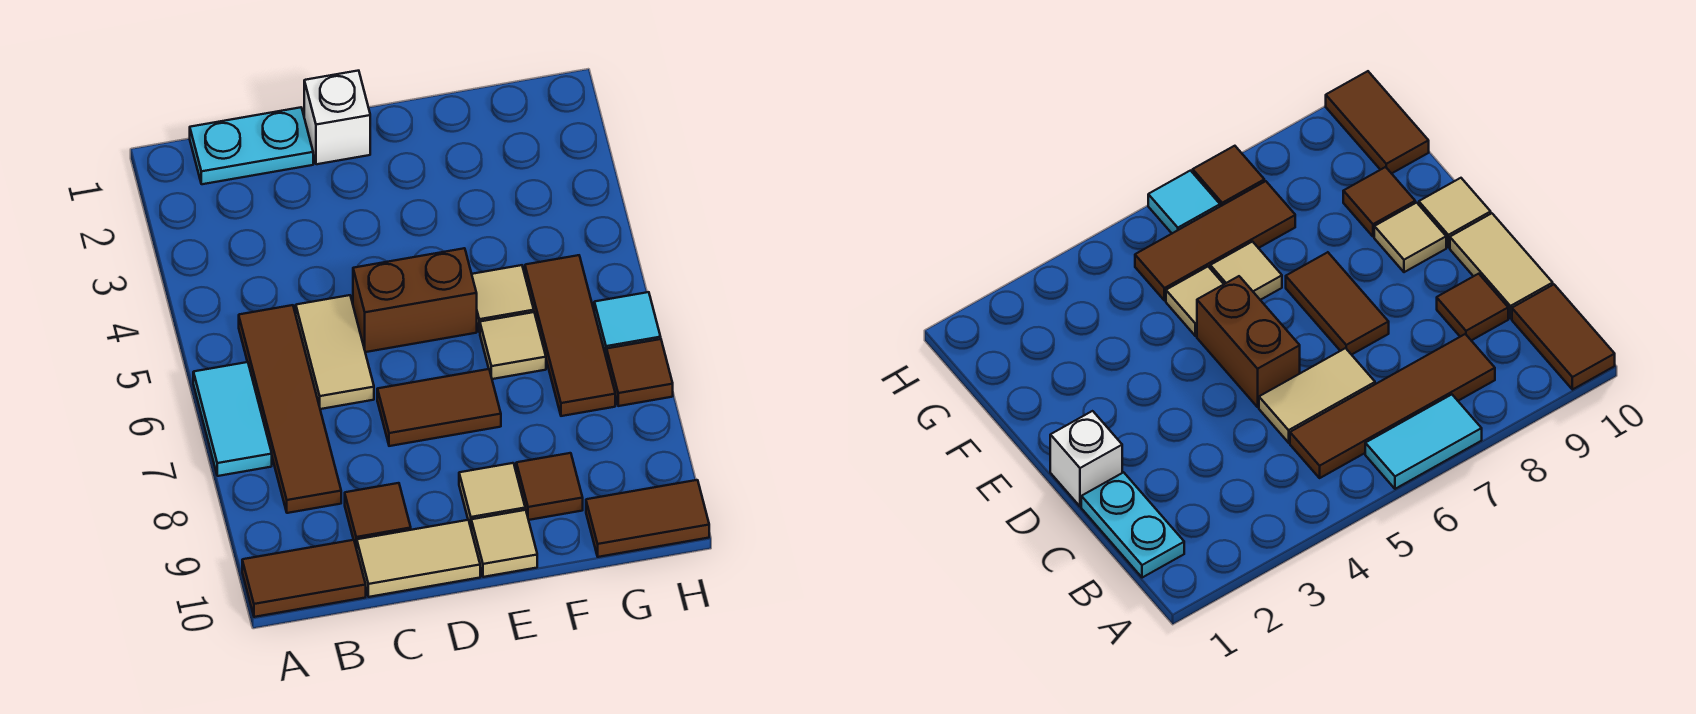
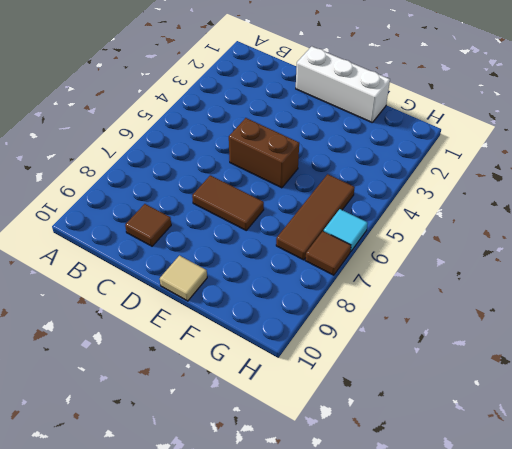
white brick D1:F1 level 1 -> white brick D1 level 1
none -> cyan tile A6:A7 level 1
none -> brown tile A10:B10 level 1
none -> cyan plate B1:C1 level 1

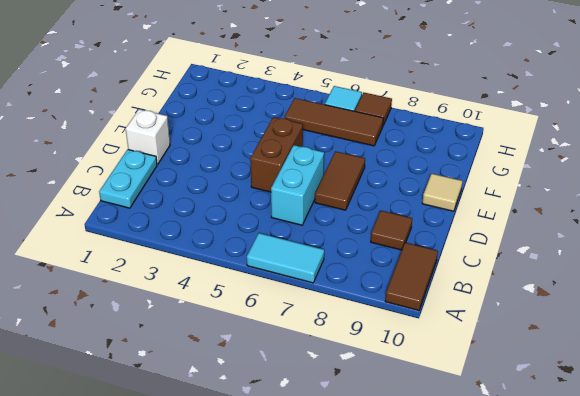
cyan brick C6:D6 level 1 -> tan tile C5:C6 level 1
none -> brown tile B5:B8 level 1
none -> tan tile C10:D10 level 1
none -> tan tile E9 level 1

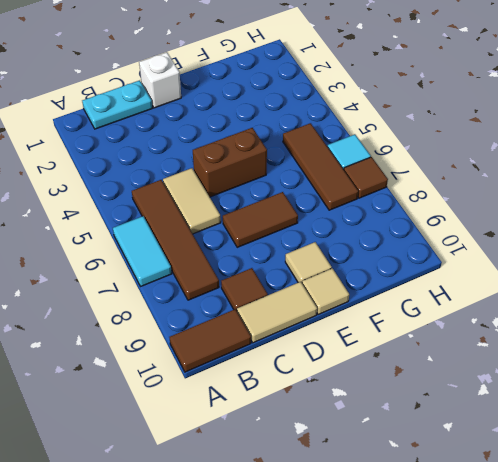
none -> tan tile F5 level 1
none -> tan tile F6 level 1
none -> brown tile F9 level 1

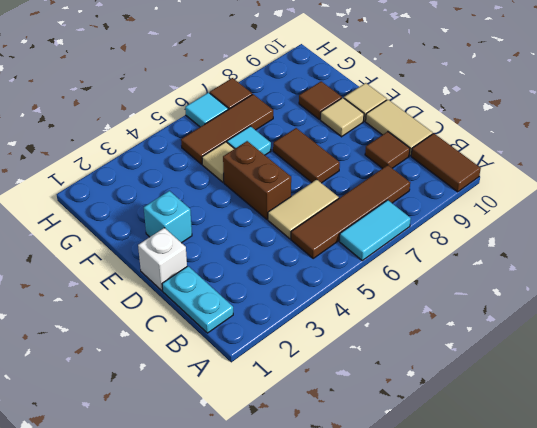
cyan brick E2 level 1 -> none
cyan tile F6 level 1 -> tan tile F6 level 1
none -> brown tile G10:H10 level 1

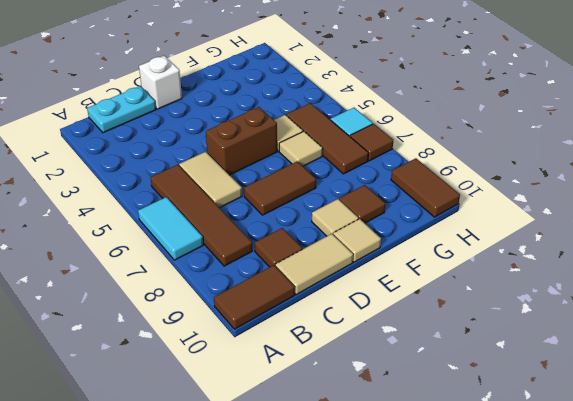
brown tile H9:H10 level 1 -> brown tile G10:H10 level 1

